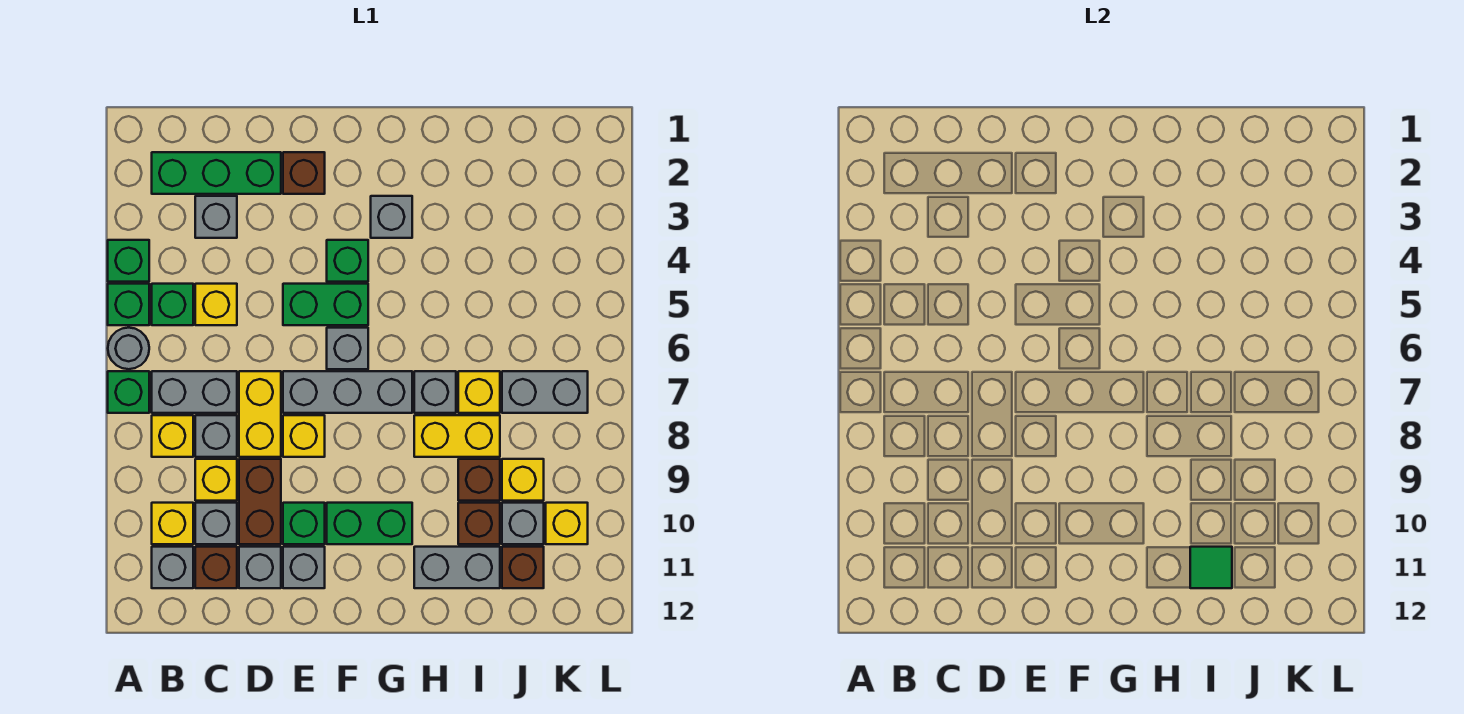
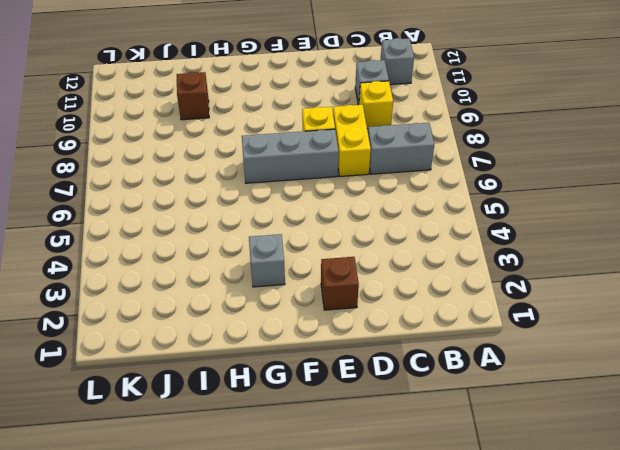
none -> green brick A4 level 1
none -> green brick A5 level 1
none -> grey round brick A6 level 1
none -> green brick A7 level 1

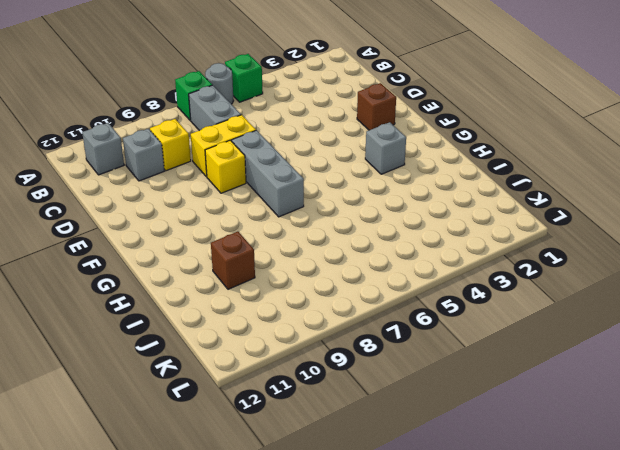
none -> green brick A4 level 1
none -> green brick B2:D2 level 1
none -> green brick B5 level 1
none -> yellow brick B8 level 1

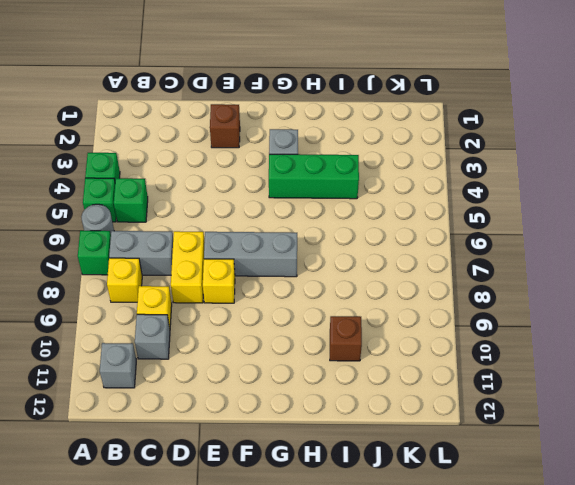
green brick G4:I4 level 1 -> green brick B2:D2 level 1
none -> yellow brick B10 level 1
none -> grey brick C3 level 1
none -> yellow brick C5 level 1
none -> grey brick C8 level 1

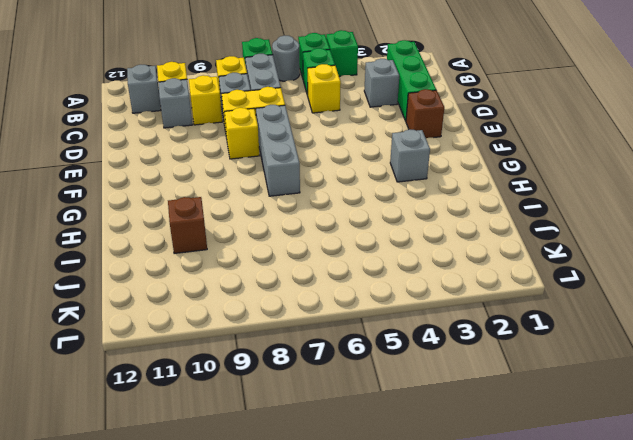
none -> brown brick C11 level 1
none -> brown brick D9:D10 level 1
none -> grey brick D11 level 1
none -> green brick E5:F5 level 1

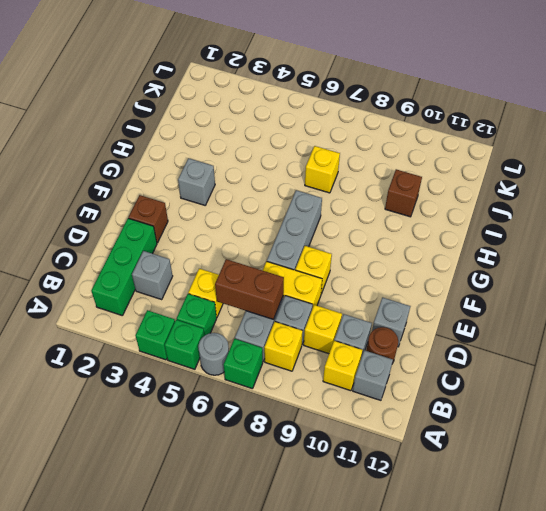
brown brick C6:C7 level 2 -> brown brick D9:D10 level 1
brown round brick C11 level 1 -> brown brick C11 level 1
none -> green brick E5:F5 level 1
none -> green brick E10 level 1
none -> grey brick E11 level 1
none -> green brick F4 level 1

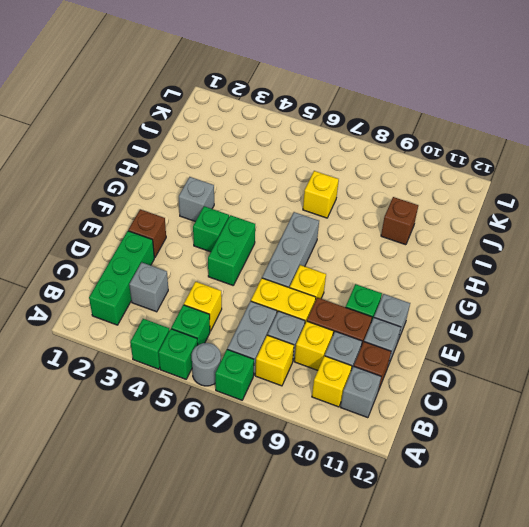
none -> grey brick F6 level 1
none -> green brick F10:G10 level 1
none -> grey brick H7 level 1
none -> yellow brick H8:I8 level 1

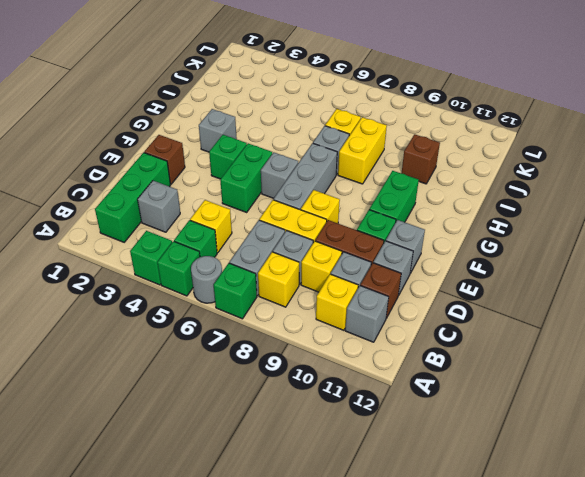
none -> grey brick H11:I11 level 1
none -> brown brick I9 level 1
none -> grey brick J7:K7 level 1
none -> yellow brick J9 level 1

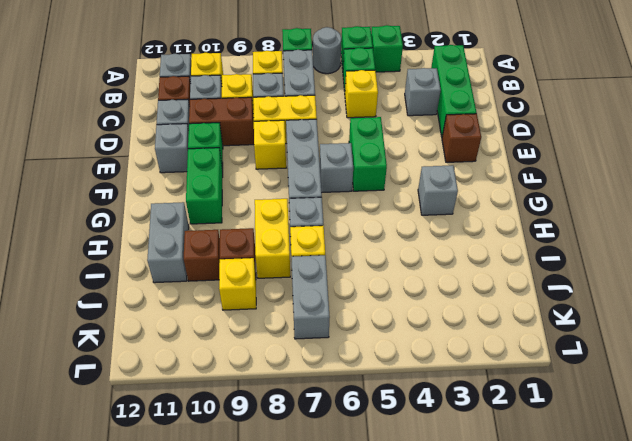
none -> green brick F4 level 1
none -> grey brick J10 level 1
none -> brown brick J11 level 1
none -> yellow brick K10 level 1

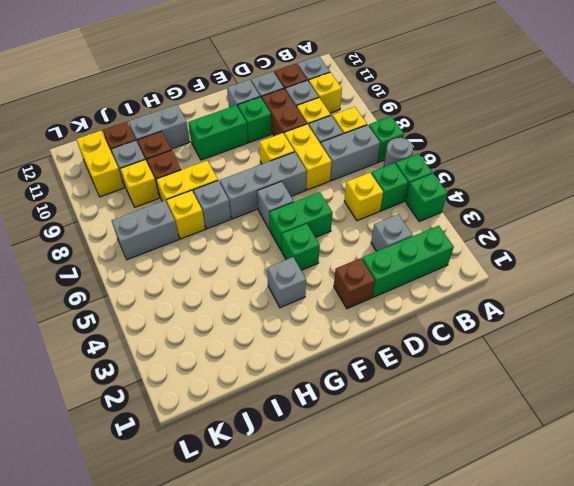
yellow brick K10:K11 level 1 -> yellow brick K10 level 1
none -> green tile I11 level 2

